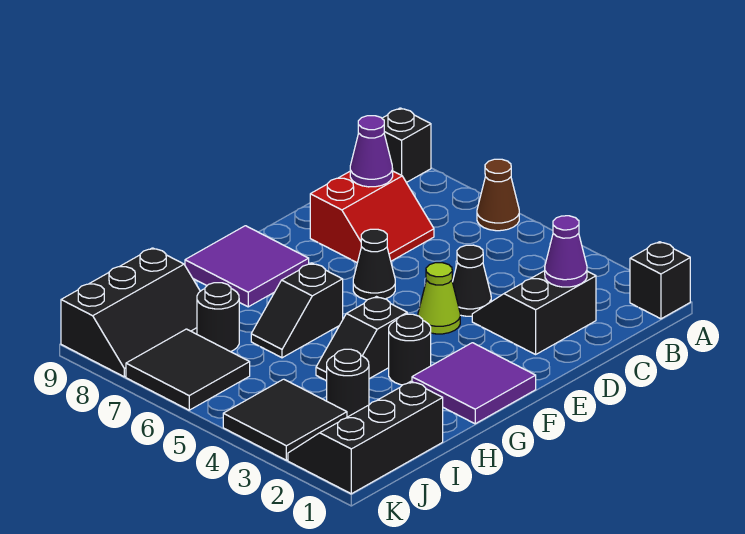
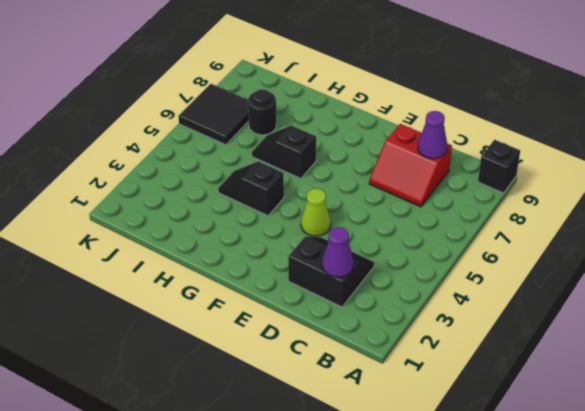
none -> black brick A1 level 1
none -> brown cone A6 level 1
none -> black cone D4 level 1

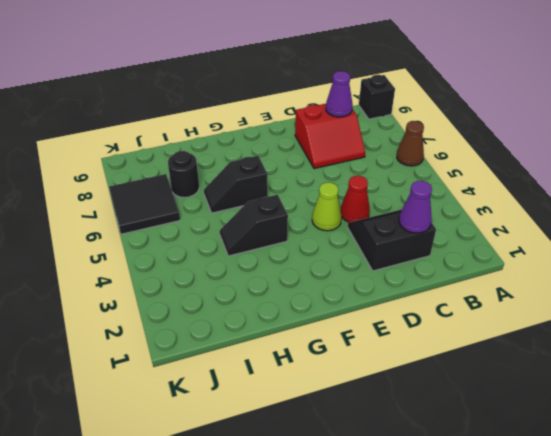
red cone D4 level 1 -> black cone D4 level 1
none -> black brick A1 level 1
none -> black cone E6 level 1
none -> purple tile F1:G2 level 1

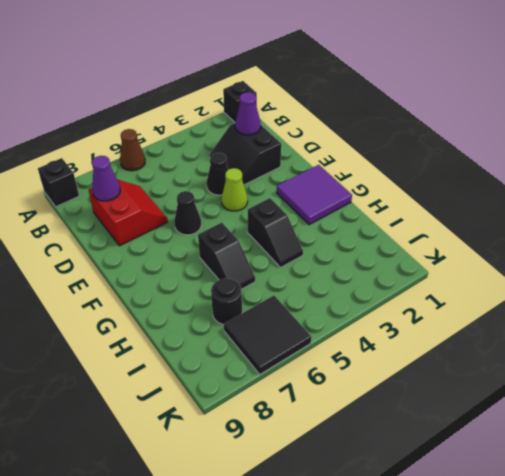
none -> purple tile F8:G9 level 1
none -> black round brick G3 level 1
none -> black slope I1:K2 level 1 top 1

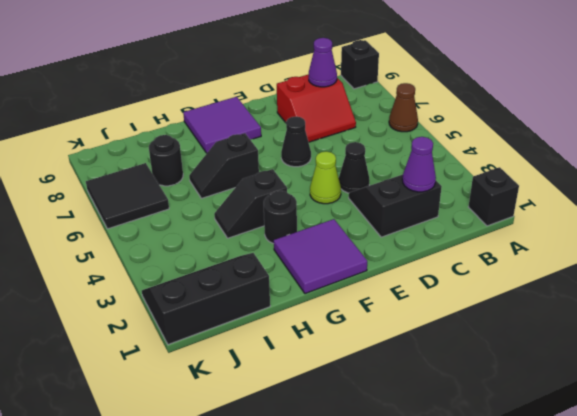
none -> black round brick I3 level 1
none -> black slope I8:K9 level 1 top 9
none -> black tile J3:K4 level 1

